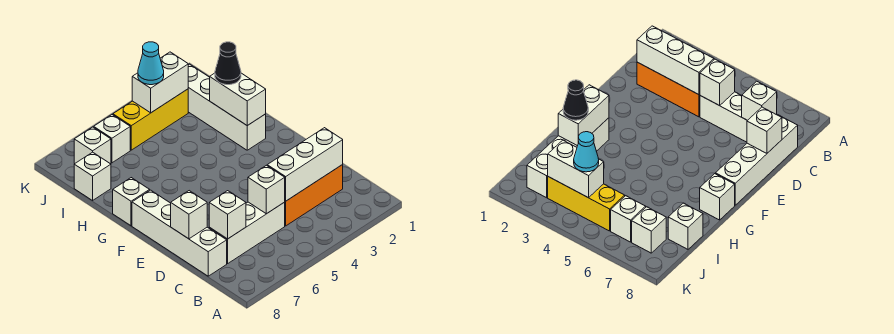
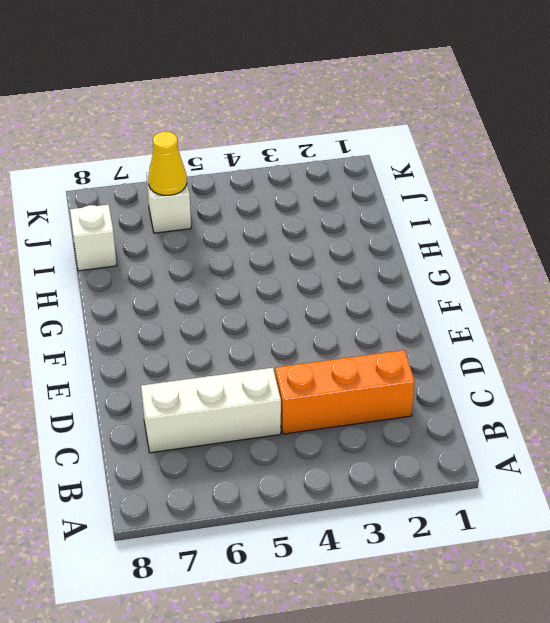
yellow cone J6 level 2 -> none
none -> white brick C8:F8 level 1
none -> white brick G2:J2 level 1
none -> white brick G8 level 1

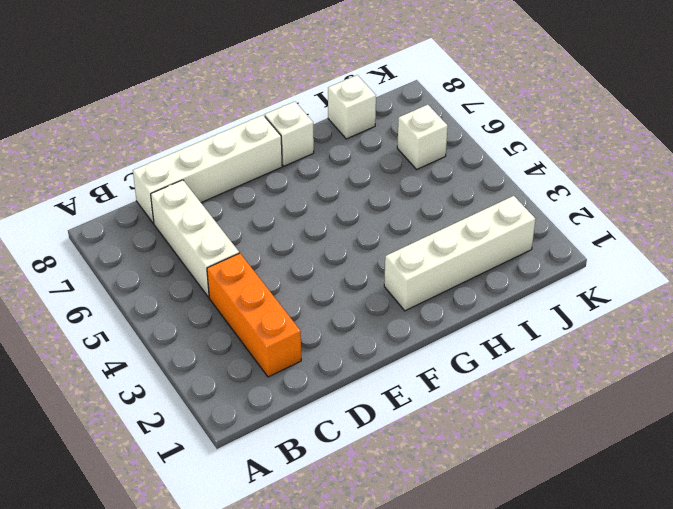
none -> yellow brick J3:J5 level 1
none -> white brick J7 level 1
none -> white brick C2:C4 level 2

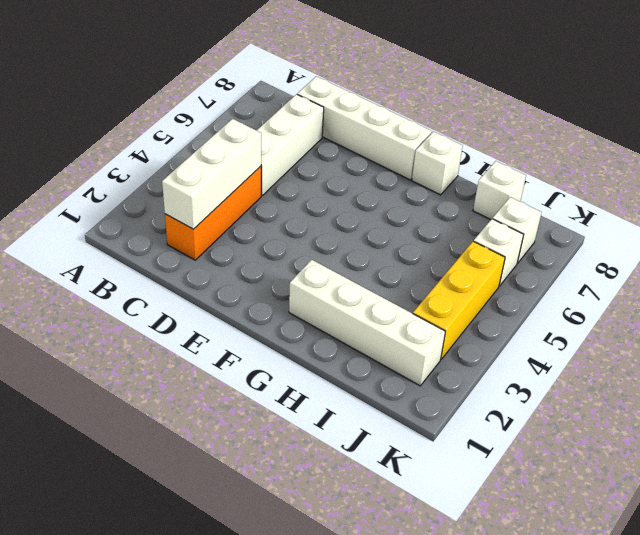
none -> white brick C5 level 2
none -> white brick C7 level 2
none -> white brick D8 level 2

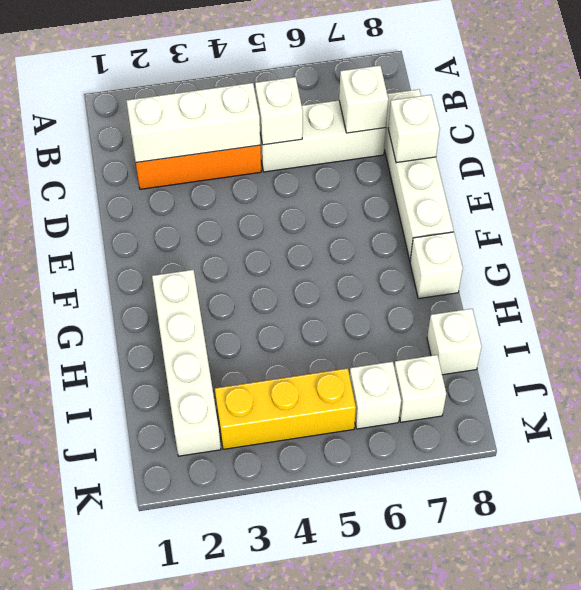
none -> white brick G2:H2 level 2
none -> white brick J3:J4 level 2
none -> black cone H2 level 3

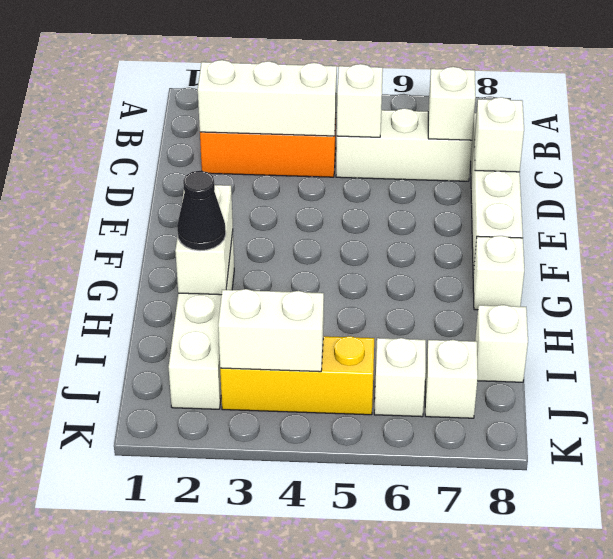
none -> cyan cone J4 level 3

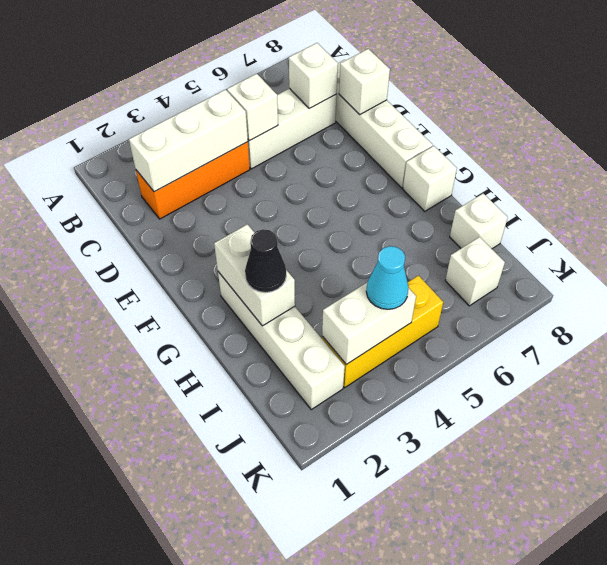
none -> white brick J6 level 1

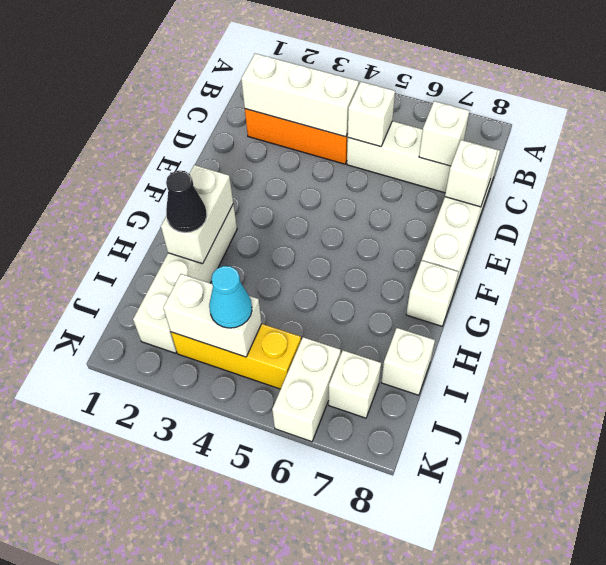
white brick J6:K6 level 1 -> white brick J6 level 1

